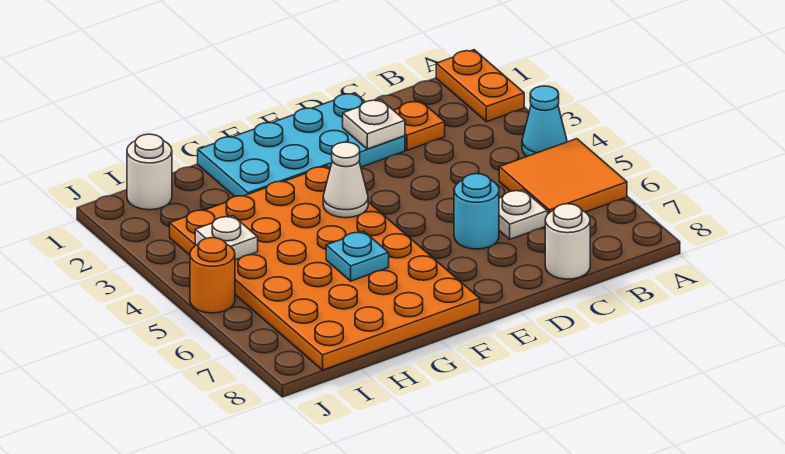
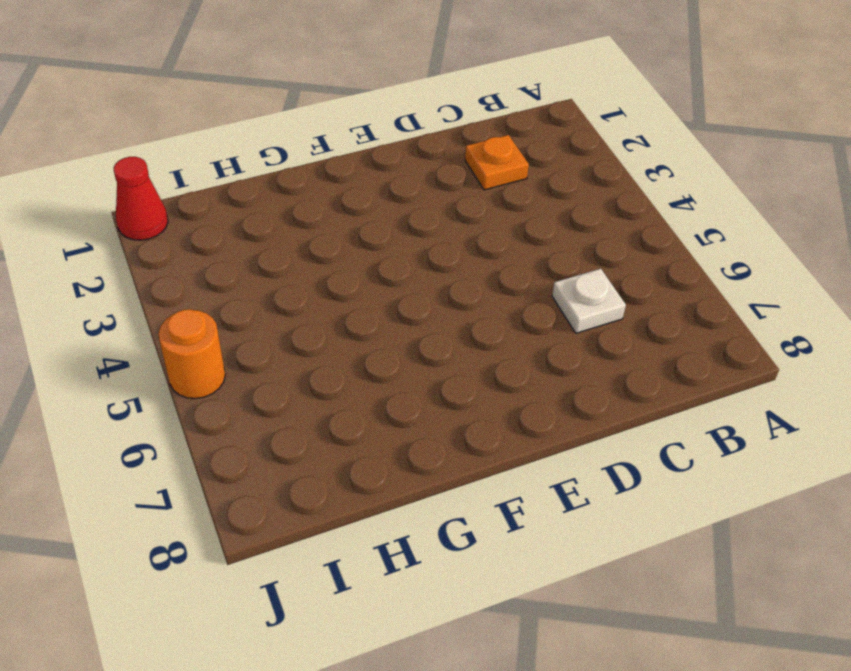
red cone J1 level 1 -> none
none -> orange plate A1:A2 level 1
none -> cyan cone A4 level 1
none -> orange tile A5:B6 level 1

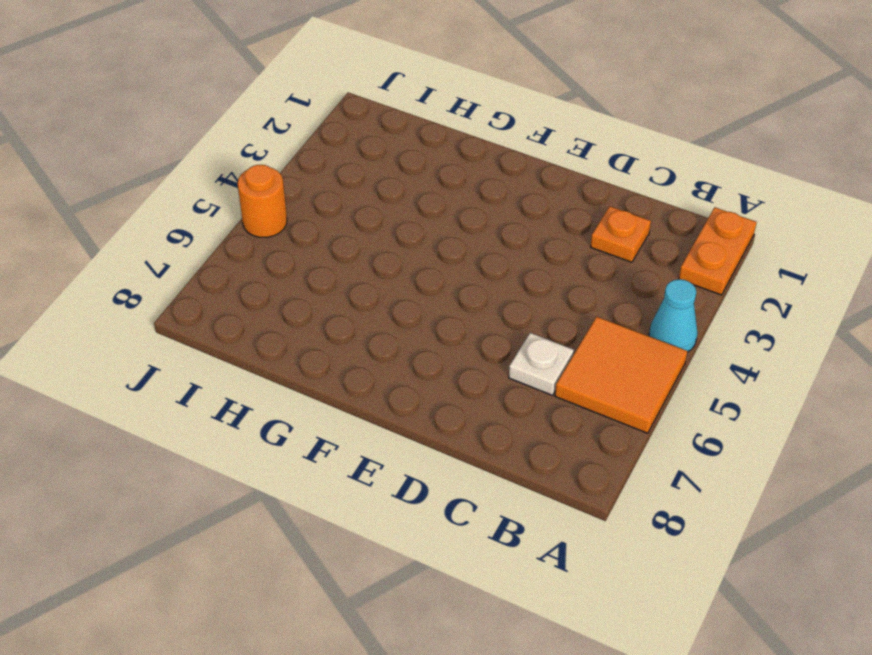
none -> white round brick C8 level 1
none -> cyan plate D1:G2 level 1
none -> cyan round brick D6 level 1

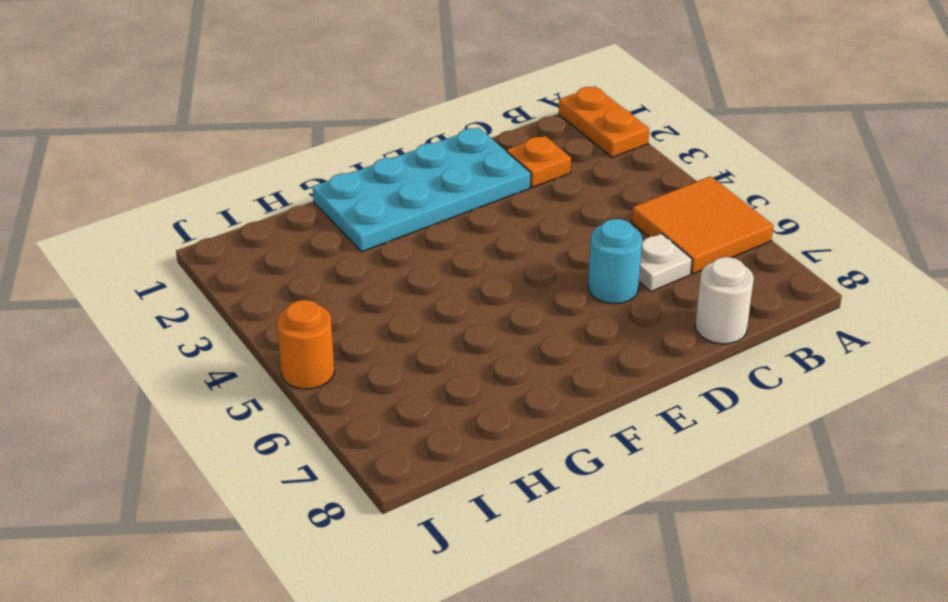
none -> cyan cone A4 level 1
none -> orange plate F3:I8 level 1
none -> white round brick I1 level 1

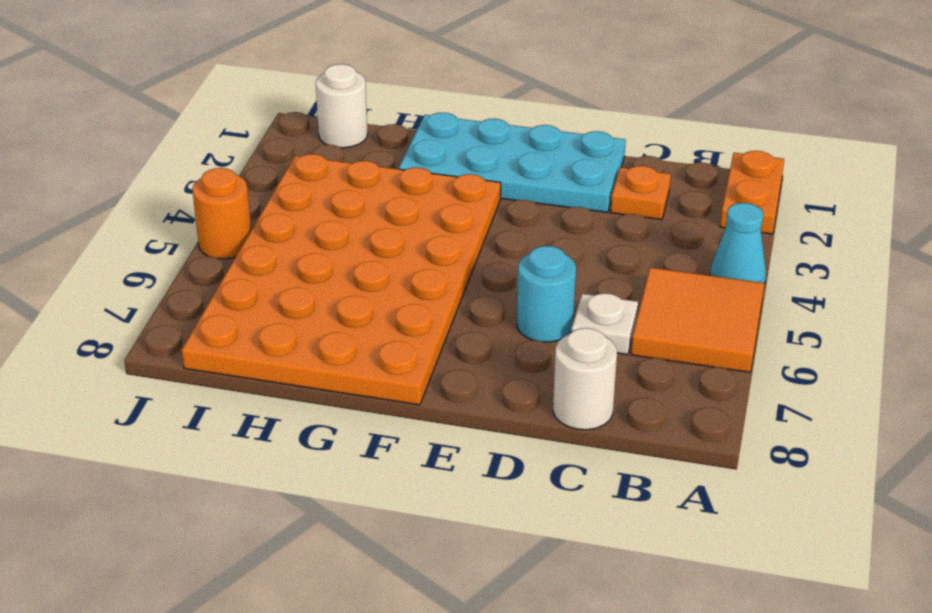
none -> white plate D2 level 2
none -> white cone F4 level 2
none -> cyan plate G6 level 2

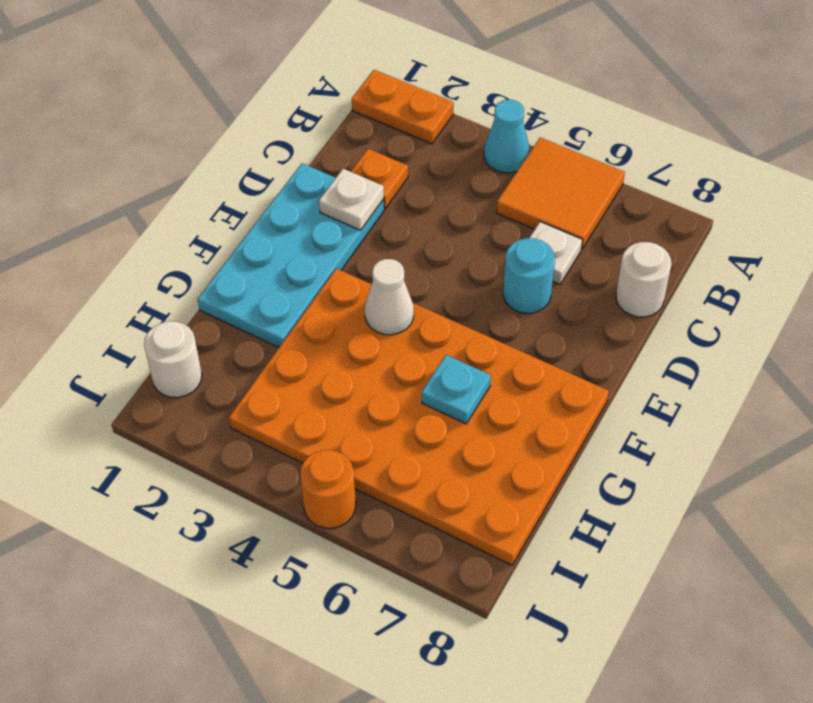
none -> white plate I4 level 2

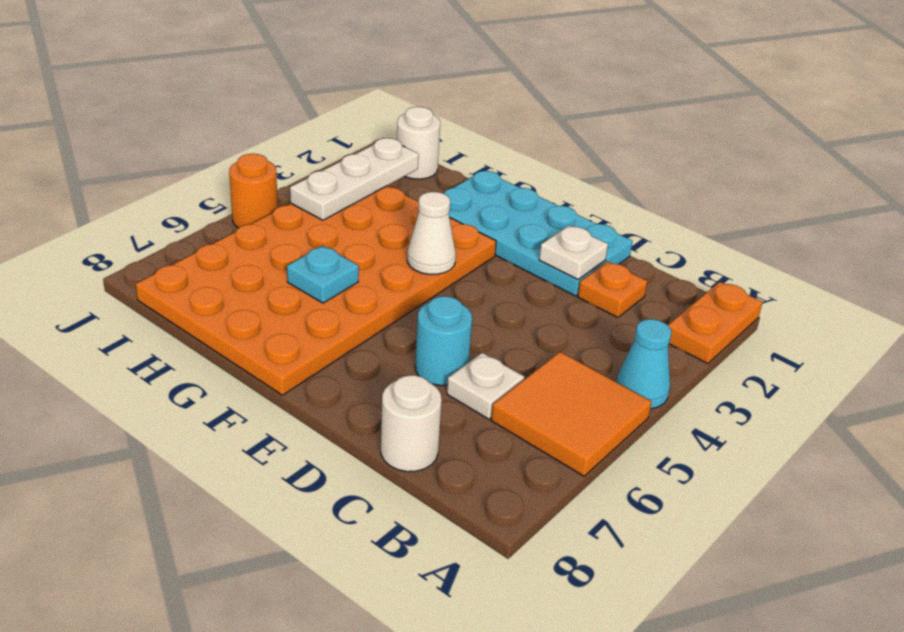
white plate I2:I4 level 2 -> white plate I4 level 2

